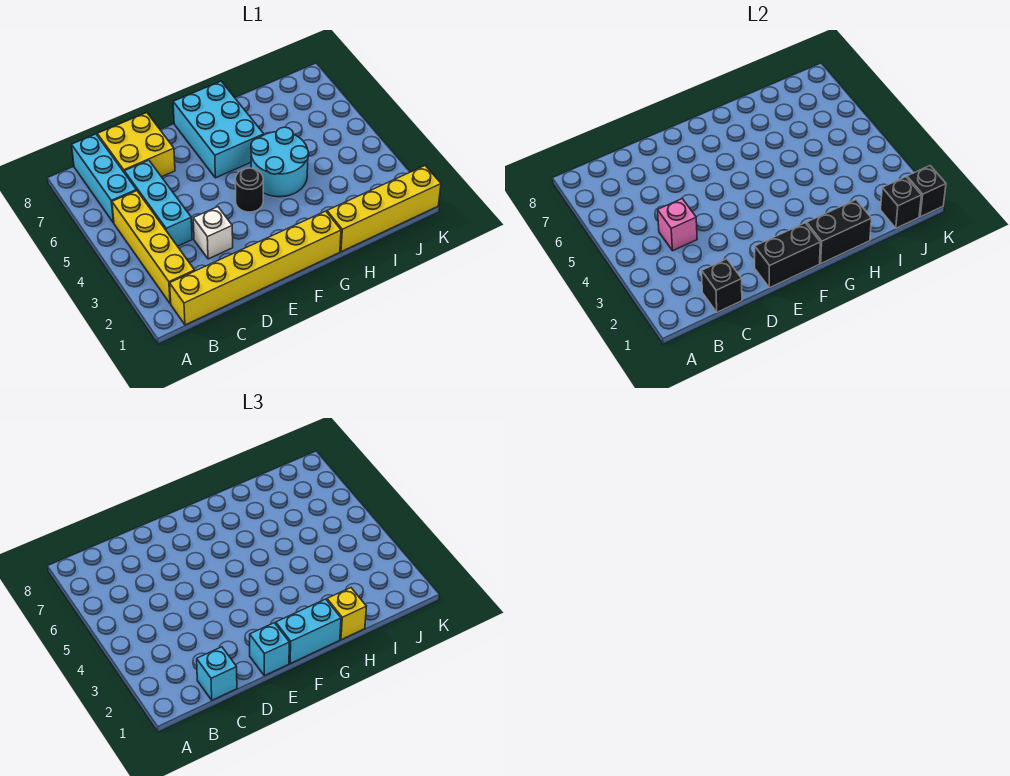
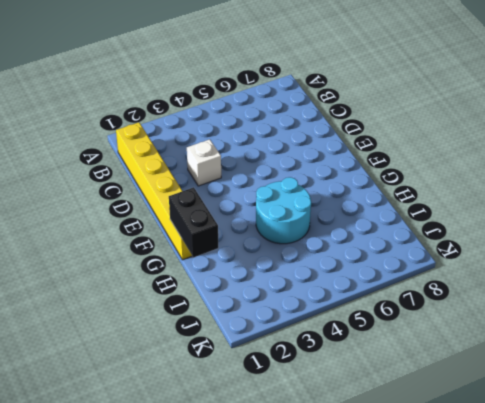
none -> yellow brick B2:B5 level 1
none -> cyan brick B6:B8 level 1
none -> cyan brick C4:C6 level 1

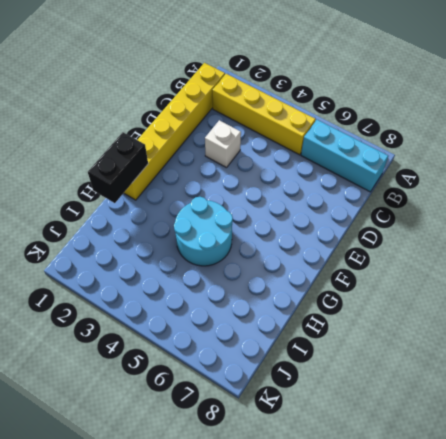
none -> cyan brick C4:C6 level 1
none -> yellow brick C7:D8 level 1
none -> black round brick F4 level 1

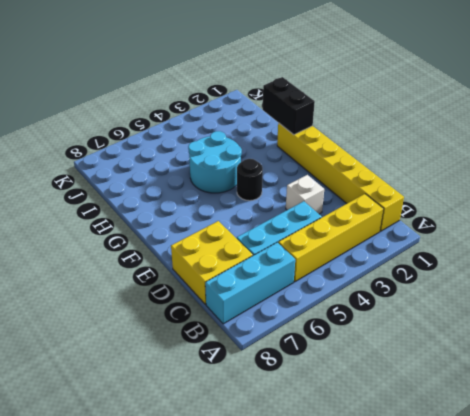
none -> cyan brick F6:G8 level 1
none -> yellow brick H1:K1 level 1
none -> black brick C1 level 2

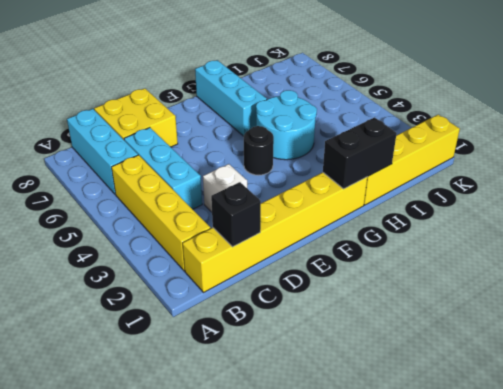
cyan brick G6:G8 level 1 -> cyan brick F6:G8 level 1
none -> pink brick C4 level 2
none -> black brick E1:F1 level 2
none -> black brick J1 level 2

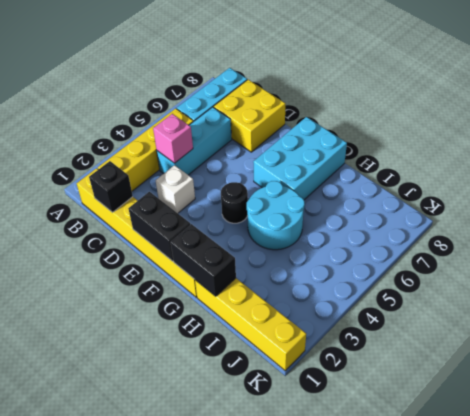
none -> black brick J1 level 2
none -> black brick K1 level 2
none -> cyan brick C1 level 3

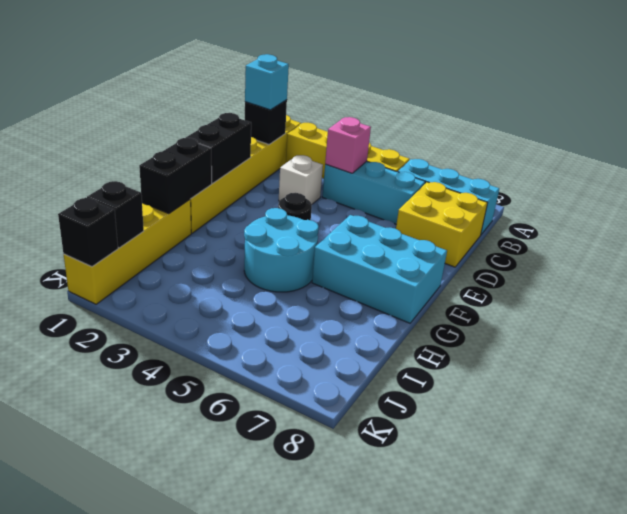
none -> cyan brick E1 level 3
none -> cyan brick F1:G1 level 3
none -> yellow brick H1 level 3

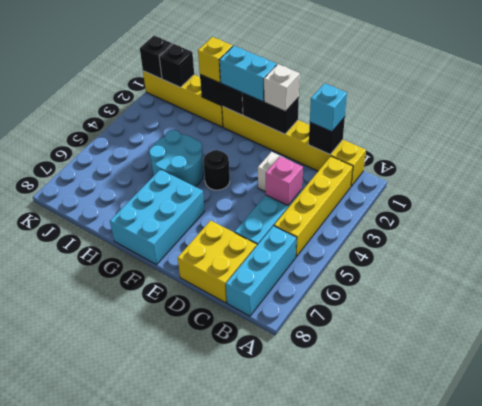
white brick E1 level 3 -> cyan brick E1 level 3

